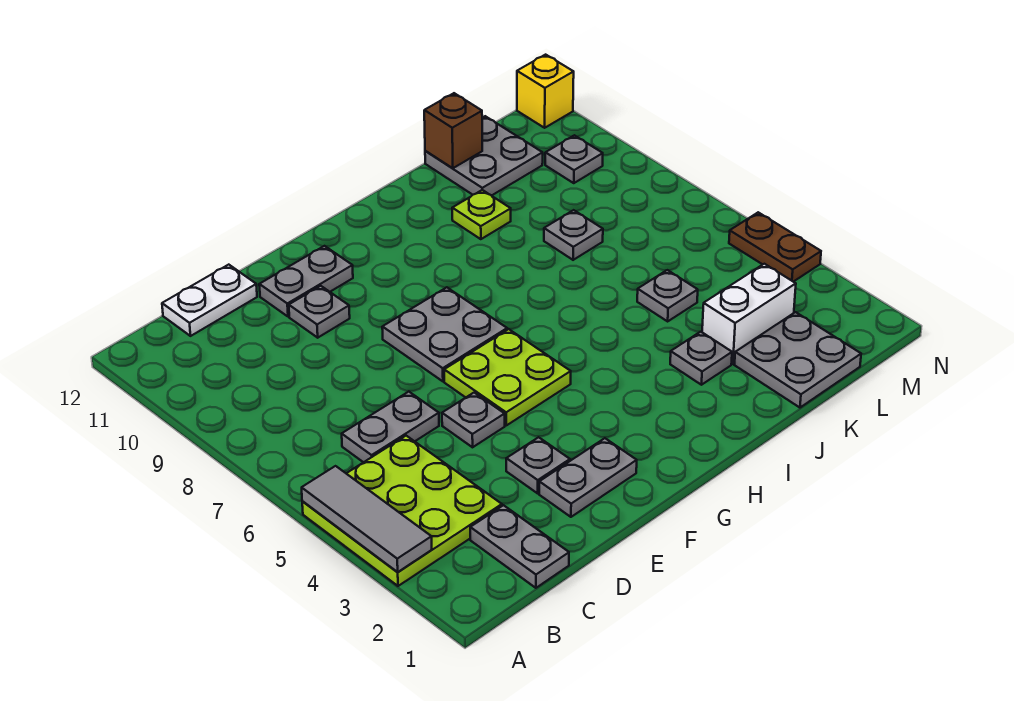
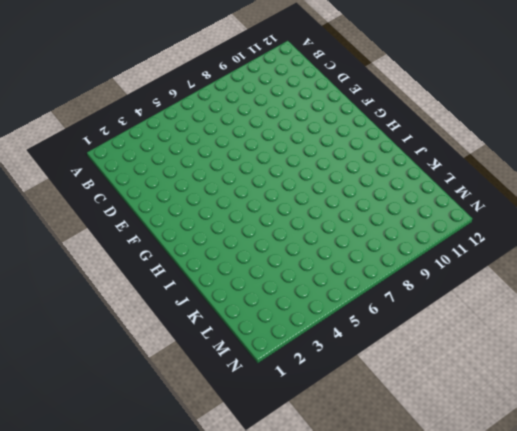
none -> lime plate A3:C5 level 1
none -> grey plate C1:C2 level 1
none -> grey plate C6:D6 level 1

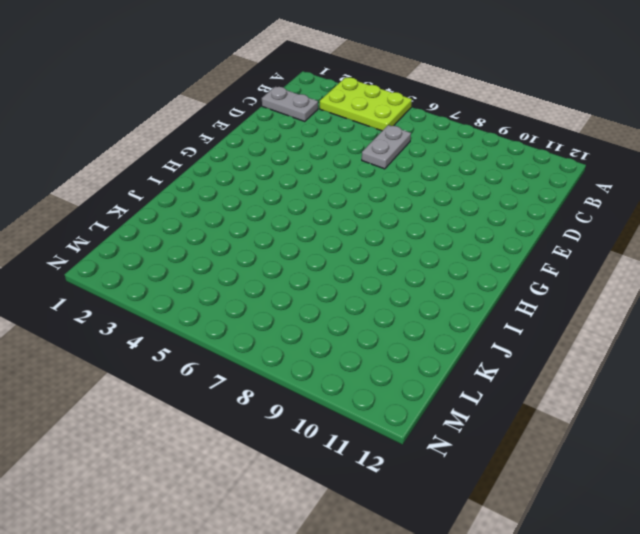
lime plate A3:B5 level 1 -> lime plate A3:C5 level 1
none -> white plate C12:D12 level 1
none -> grey plate E2:F2 level 1
none -> grey plate E3 level 1

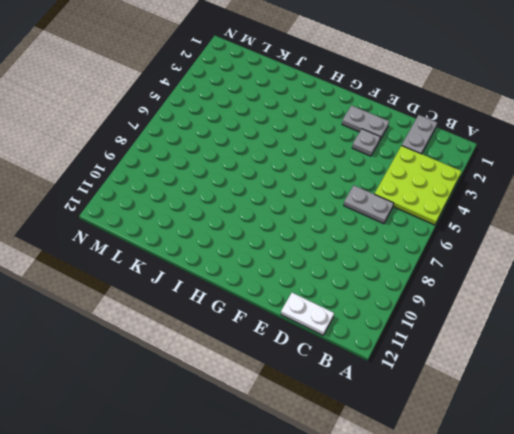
none -> grey plate E5 level 1
none -> grey plate E10 level 1
none -> grey plate E11:F11 level 1

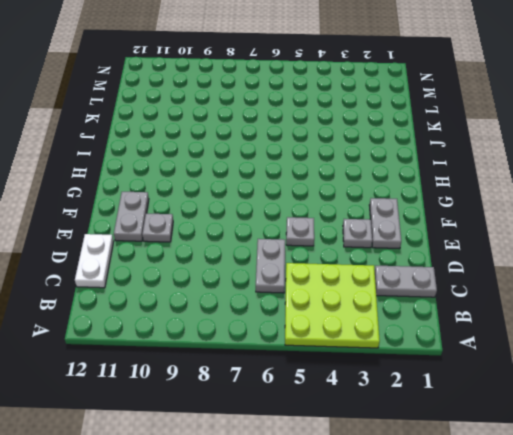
none -> lime plate F5:G6 level 1
none -> grey plate F7:G8 level 1
none -> grey plate J3 level 1

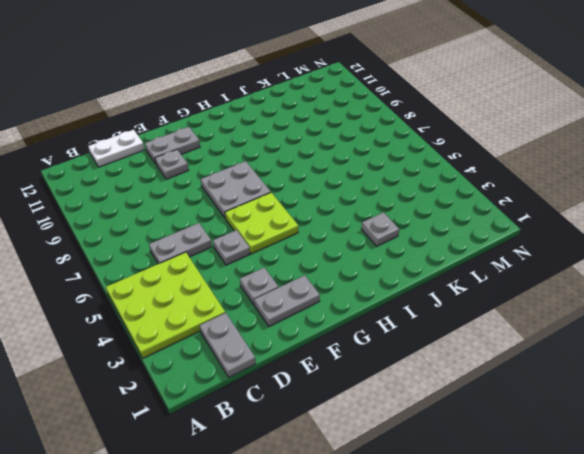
none -> lime plate J10 level 1
none -> grey plate K1:L2 level 1
none -> white brick K3:L3 level 1

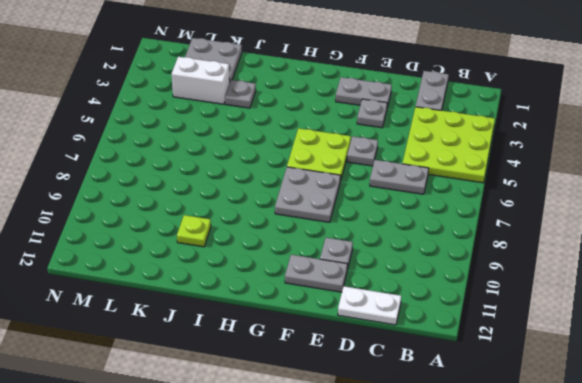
none -> grey plate K5 level 1
none -> grey plate K8 level 1
none -> grey plate K11:L12 level 1

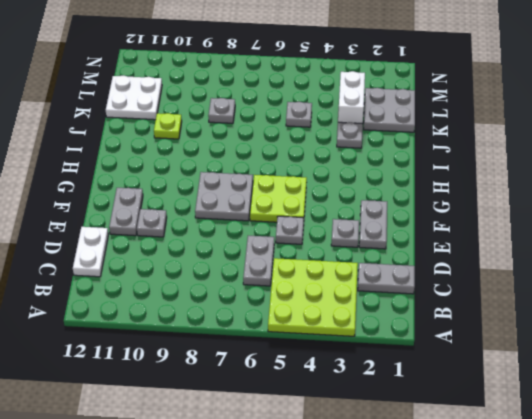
white plate K11:L12 level 1 -> grey plate K11:L12 level 1
none -> grey plate M10 level 1
none -> brown plate N4:N5 level 1
none -> yellow brick N12 level 1

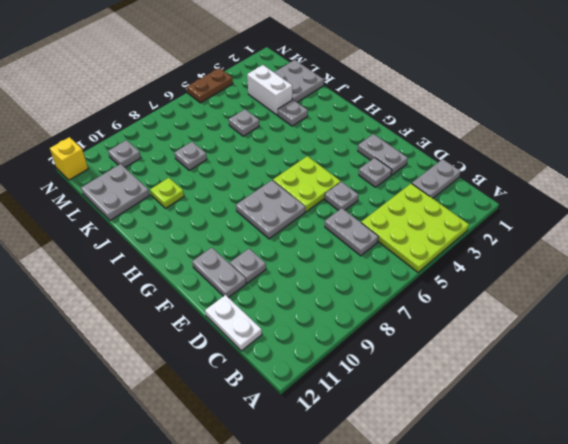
none -> grey tile A3:A5 level 2
none -> brown brick K12 level 2

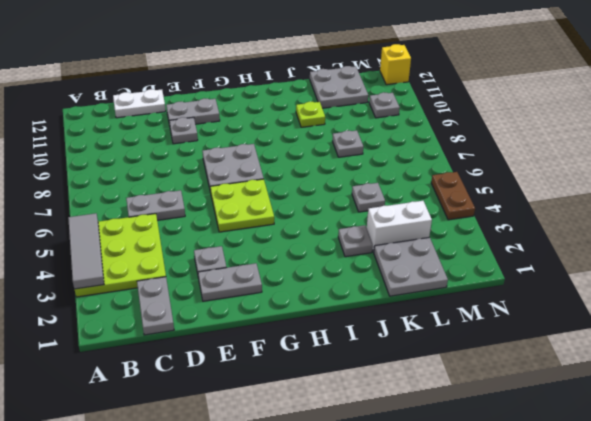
none -> grey plate E5 level 1
none -> brown brick K12 level 2

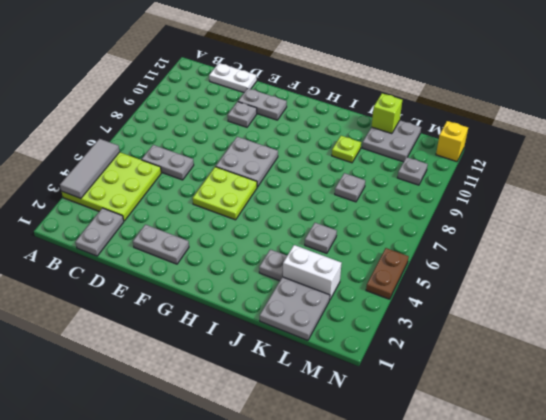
lime brick K12 level 2 -> brown brick K12 level 2
none -> grey plate E3 level 1
none -> grey plate E5 level 1

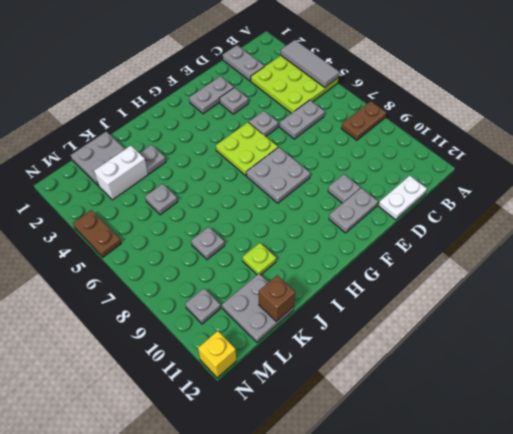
brown plate A8:B8 level 1 -> none

